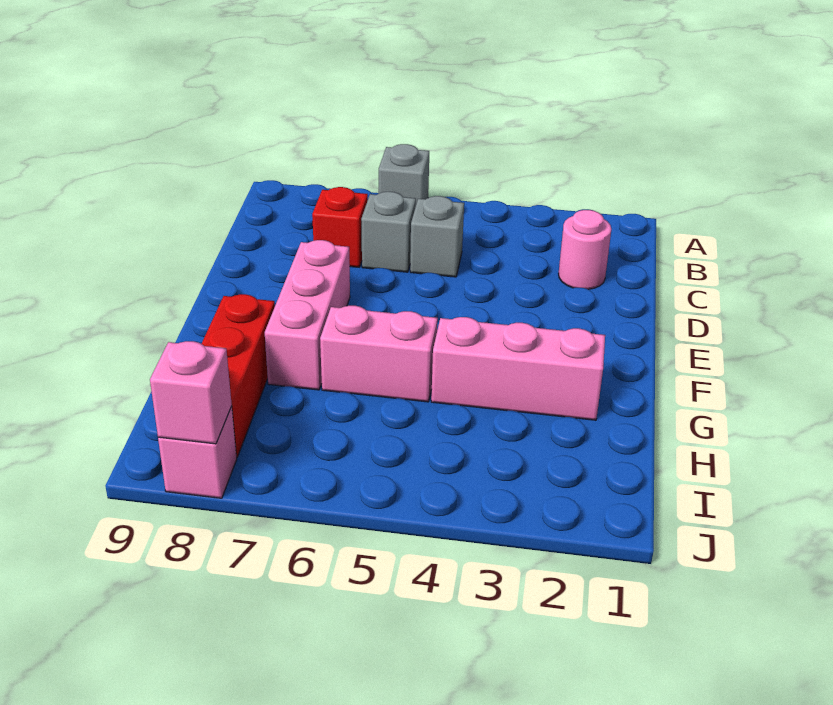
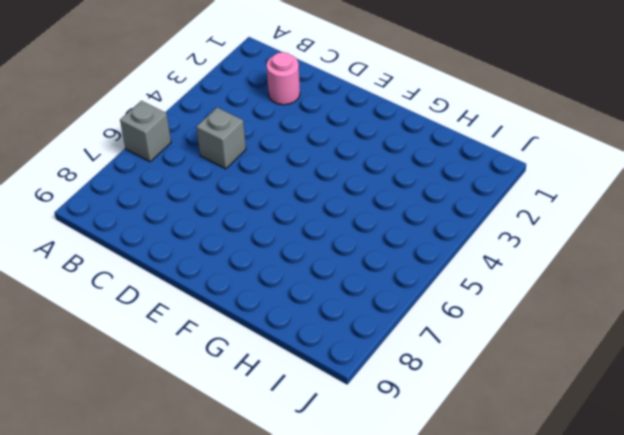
none -> grey brick C6 level 1
none -> red brick C7 level 1

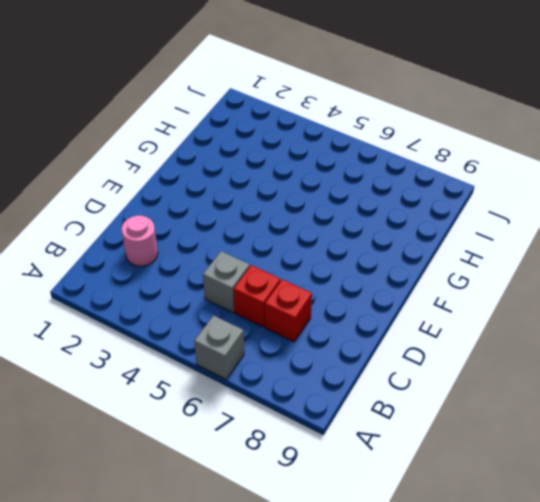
red brick C6 level 1 -> grey brick C6 level 1
none -> pink brick E7:G7 level 1
none -> pink brick G2:G4 level 1

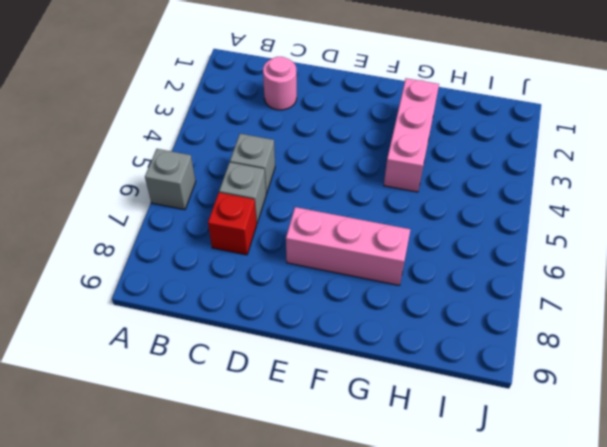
none -> pink brick G5:G6 level 1
none -> red brick G8:I8 level 1

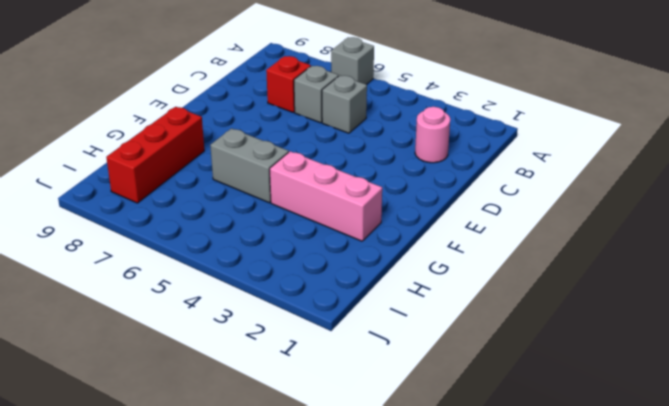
grey brick G5:G6 level 1 -> pink brick G5:G6 level 1
none -> pink brick E7:G7 level 1
none -> pink brick J8 level 1

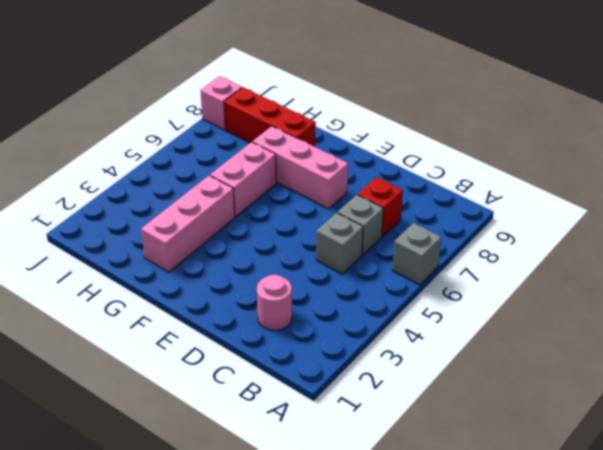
none -> pink brick J8 level 2

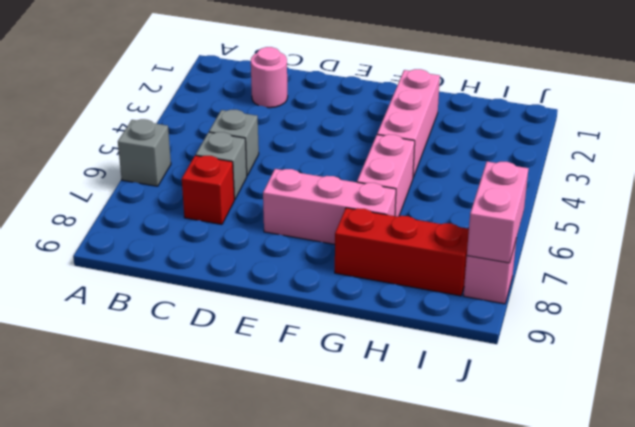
pink brick J7:J8 level 2 -> pink brick J8 level 2

